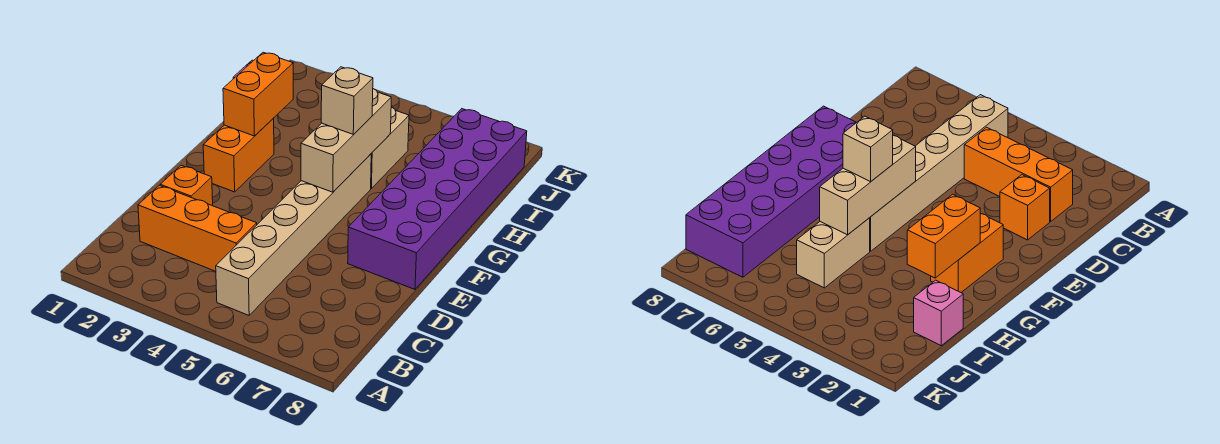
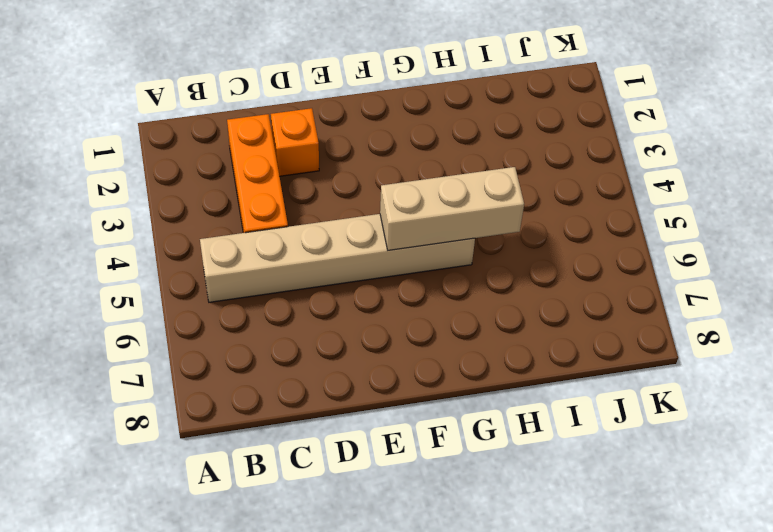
none -> purple brick E7:J8 level 1
none -> orange brick F2:G2 level 1

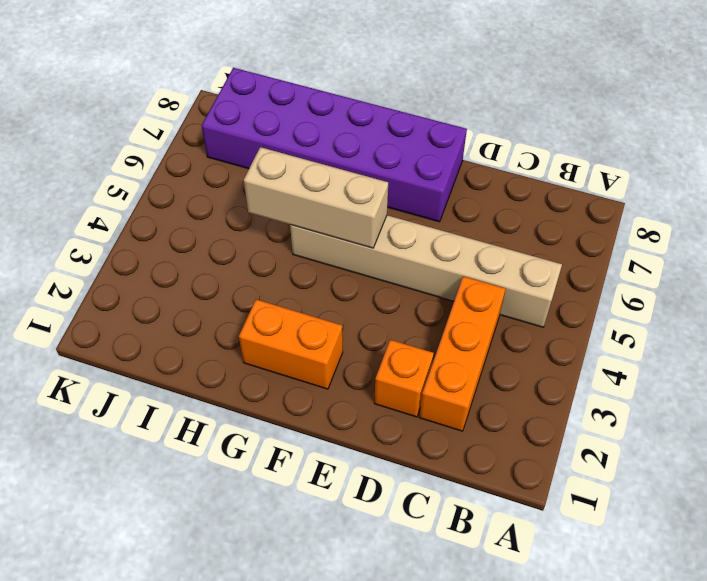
none -> tan brick H5:I5 level 1
none -> pink brick I1 level 1

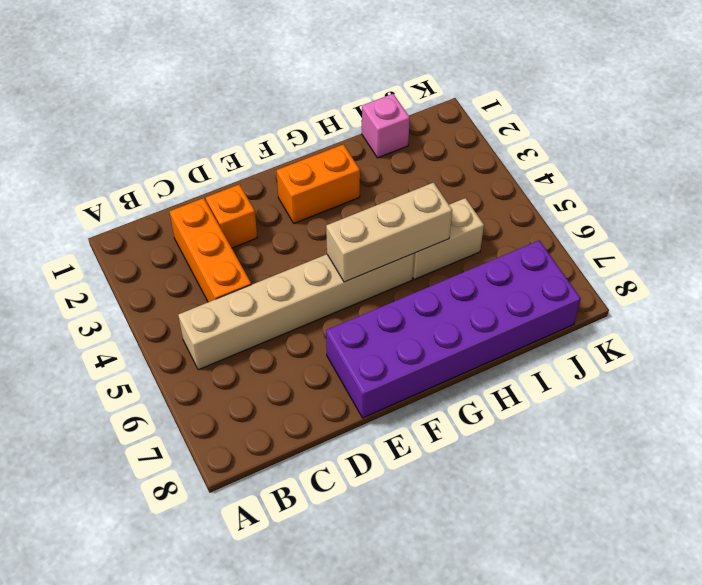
none -> orange brick G2:H2 level 2
none -> tan brick G5 level 3

